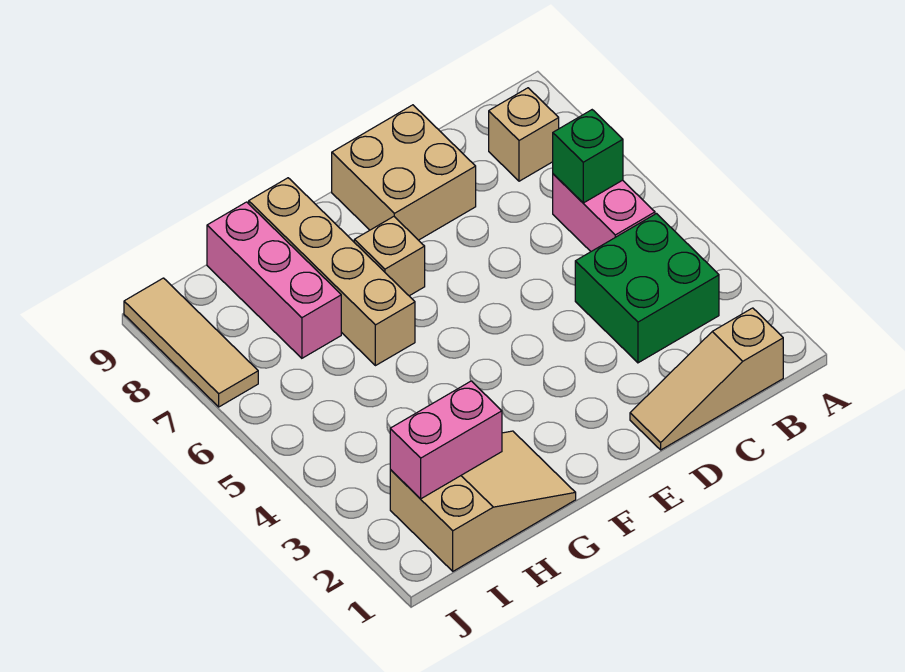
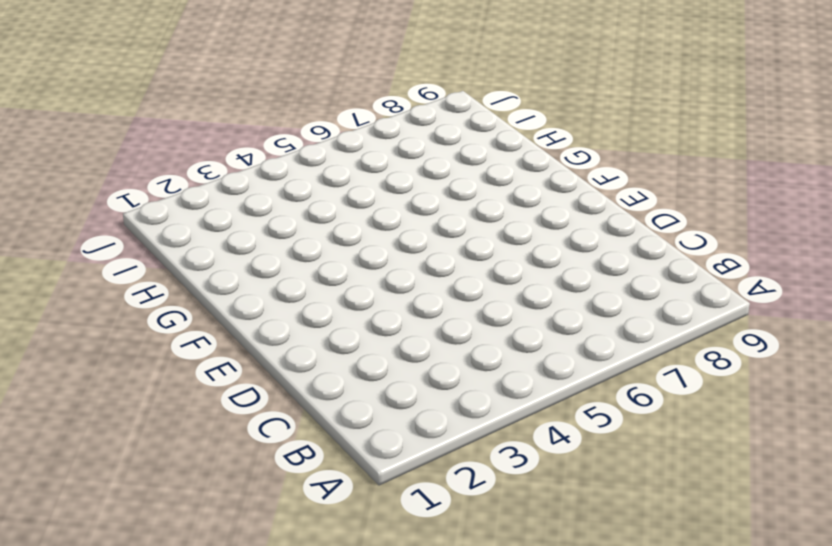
none -> tan slope B1:D1 level 1 top B
none -> green brick B3:C4 level 1
none -> pink brick B5:B6 level 1

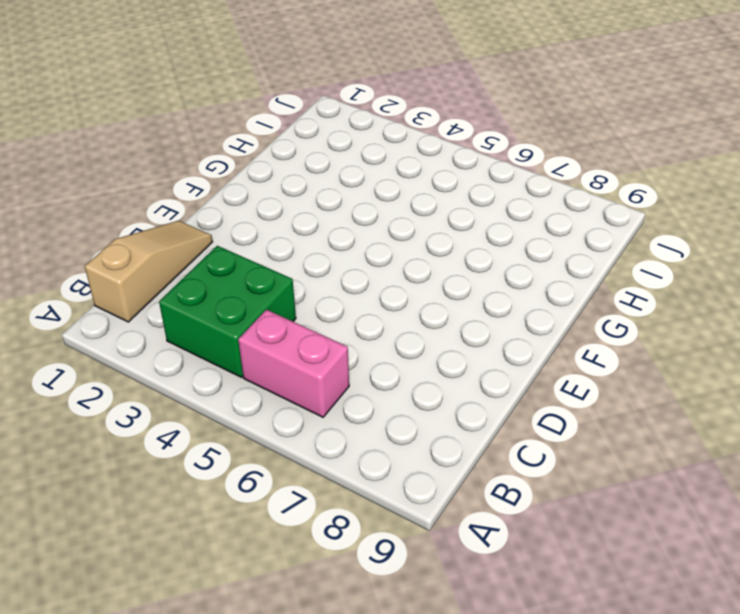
none -> tan brick B8 level 1
none -> tan brick D8:E9 level 1
none -> tan brick F7 level 1

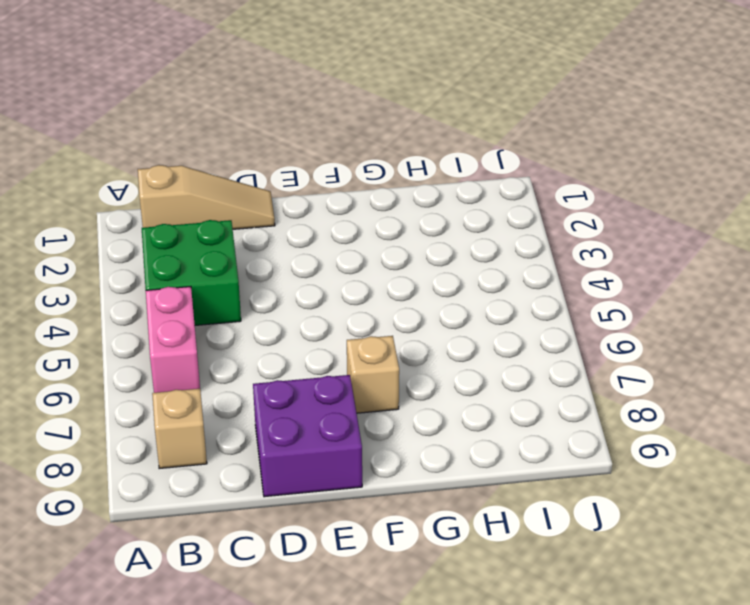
purple brick D8:E9 level 1 -> tan brick D8:E9 level 1
none -> tan slope G1:I2 level 1 top I
none -> tan brick G6:G9 level 1
none -> pink brick H7:H9 level 1

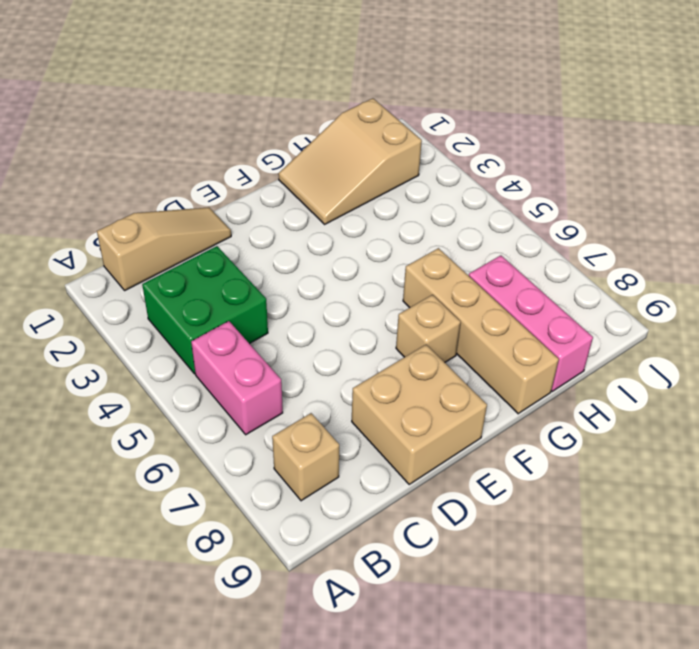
none -> tan tile J7:J9 level 1
none -> green brick B6 level 2
none -> pink brick H2:I2 level 2

